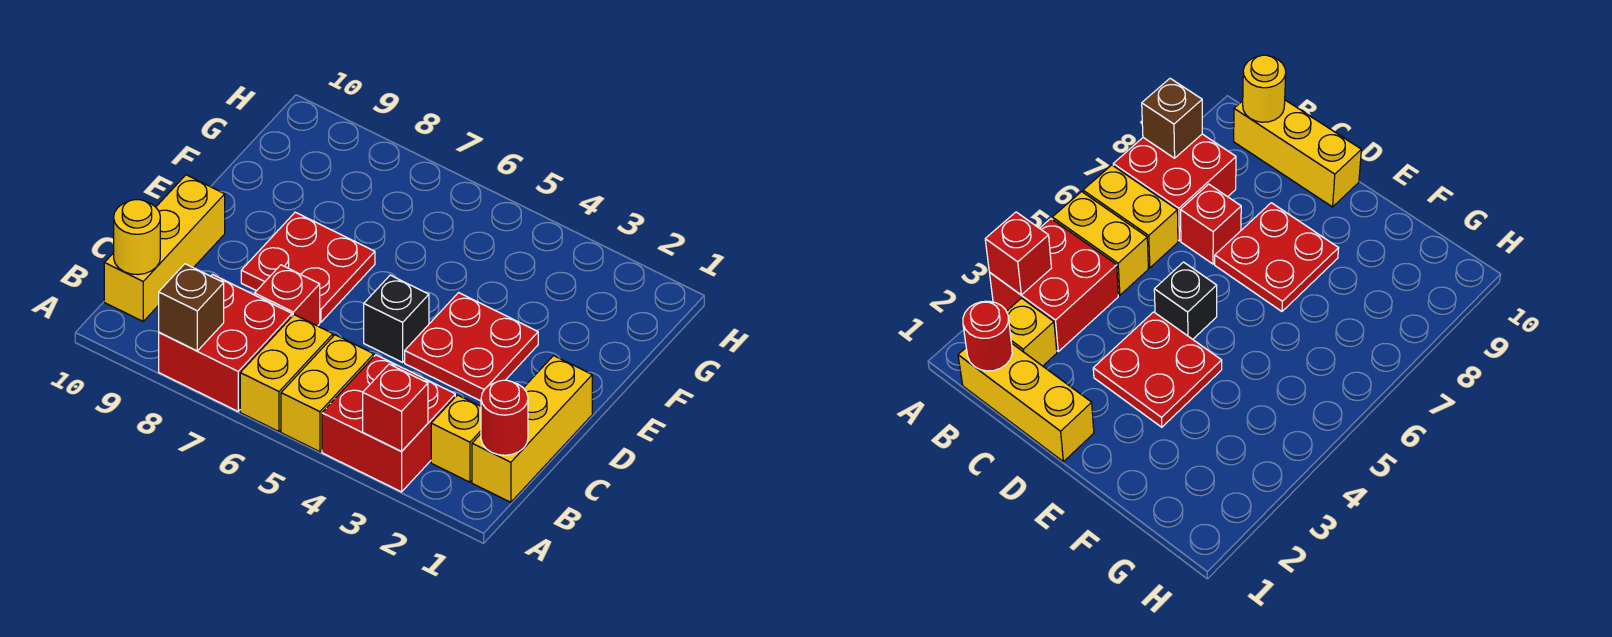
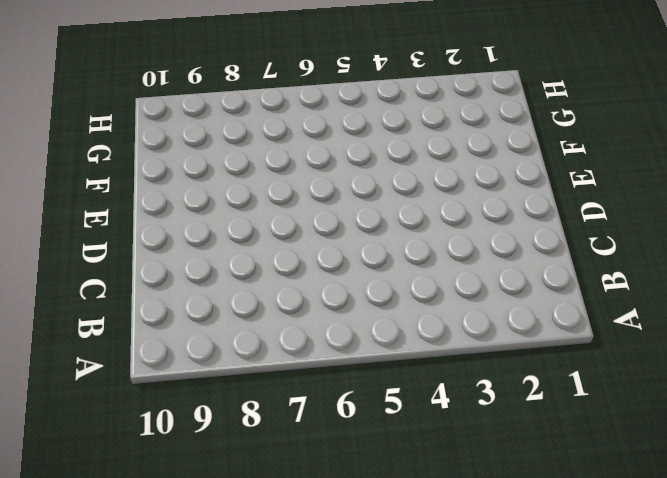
none -> red brick A3:B4 level 1
none -> yellow brick A5:B5 level 1
none -> yellow brick A6:B6 level 1

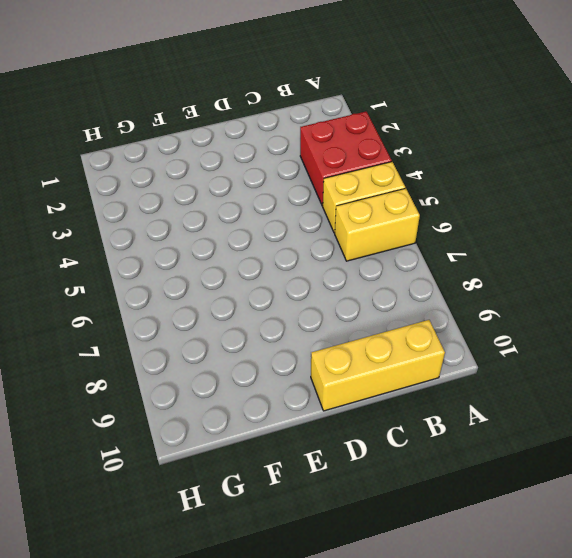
none -> red brick A7:B8 level 1
none -> yellow brick B1:D1 level 1
none -> yellow brick B2 level 1

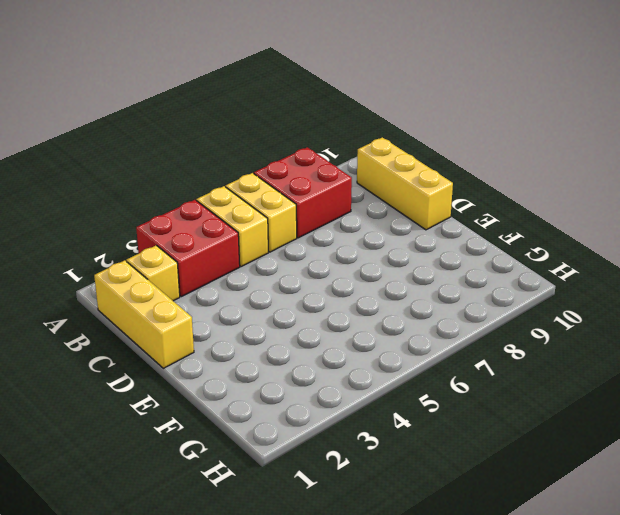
none -> red brick C7 level 1
none -> red plate D3:E4 level 1
none -> black brick D5 level 1

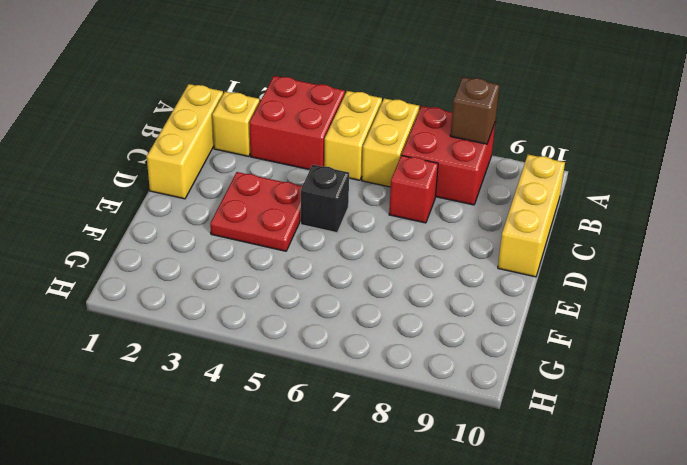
none -> red plate D7:E8 level 1
none -> red brick A3 level 2
none -> red round brick B1 level 2

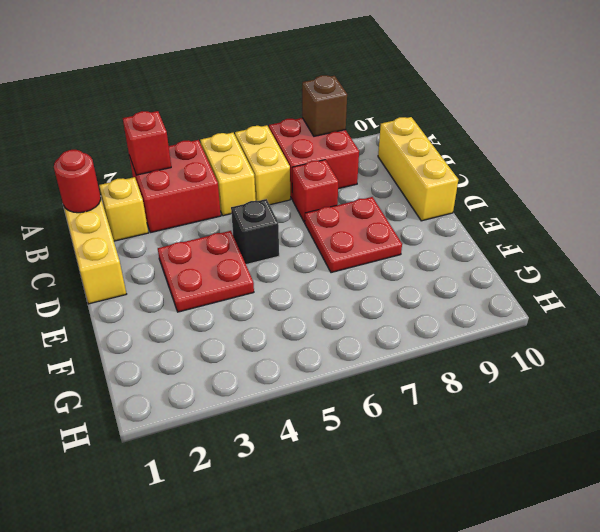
none -> yellow round brick B10 level 2

